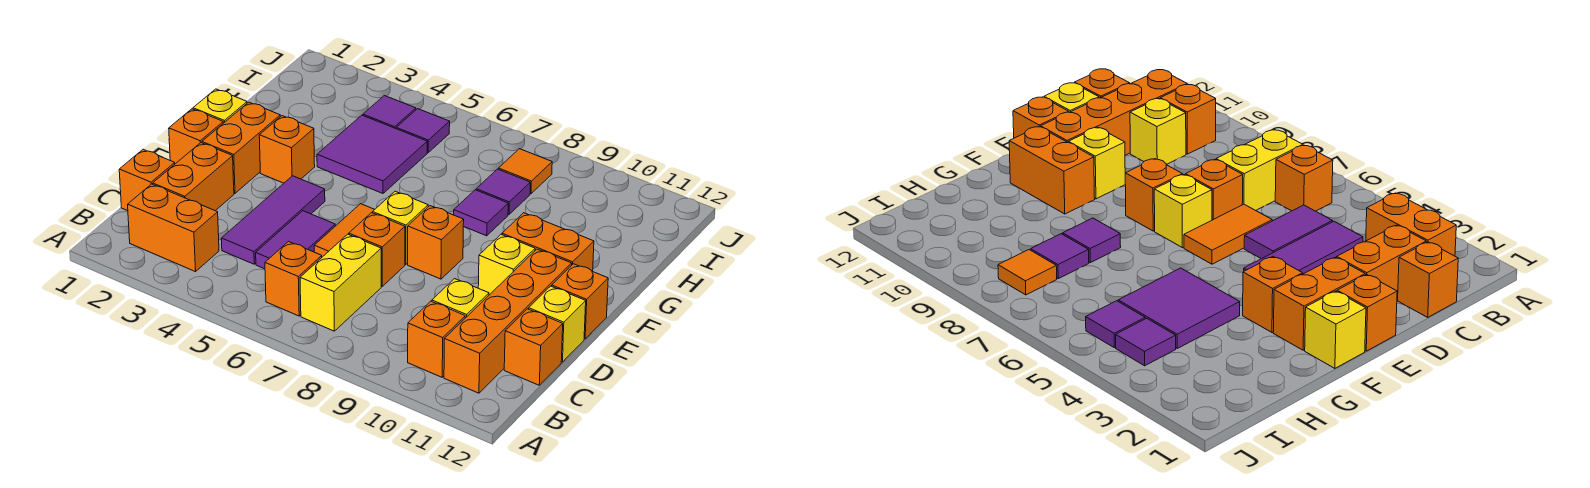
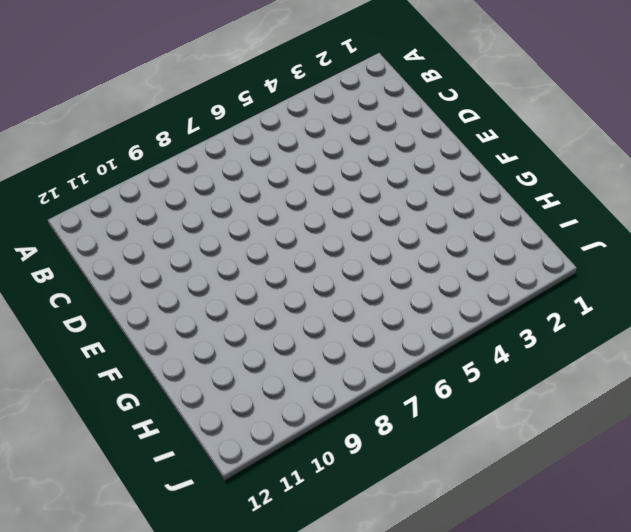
none -> orange brick B2:B3 level 1
none -> orange brick B6 level 1
none -> yellow brick B7:C7 level 1

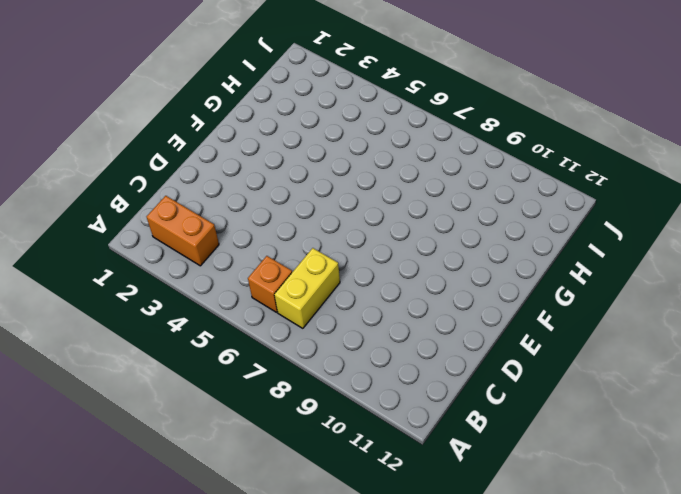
none -> orange brick B10 level 1
none -> orange brick B11:E11 level 1
none -> orange brick C1 level 1

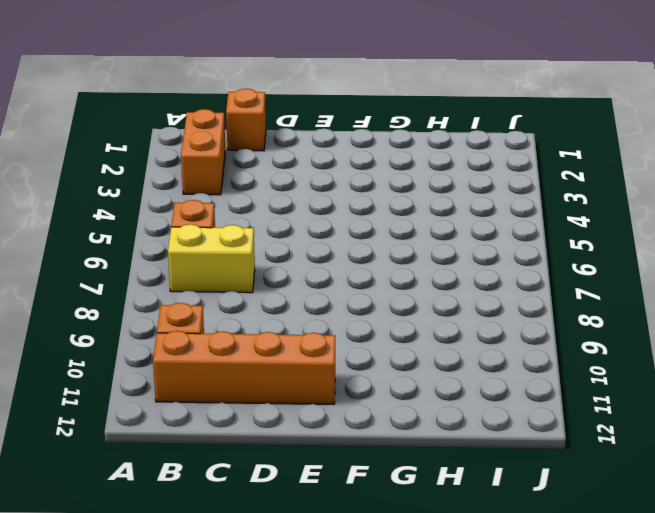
none -> orange brick C2:D2 level 1
none -> purple tile C4:E4 level 1
none -> purple tile C5:D5 level 1

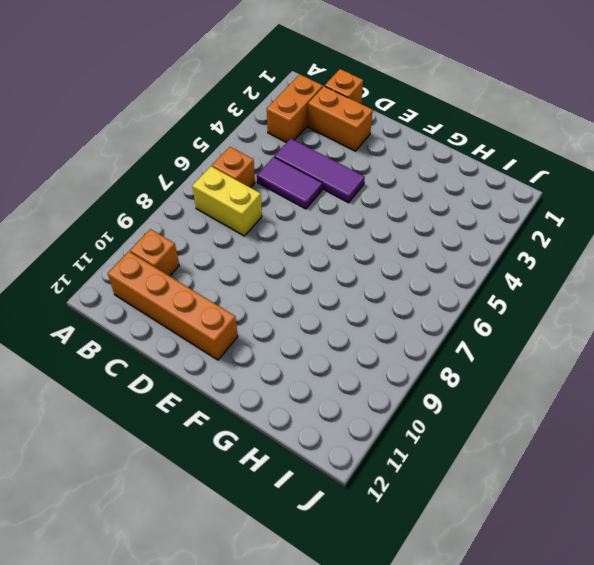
none -> yellow brick C10 level 1
none -> orange brick C12 level 1
none -> orange tile D6:E6 level 1

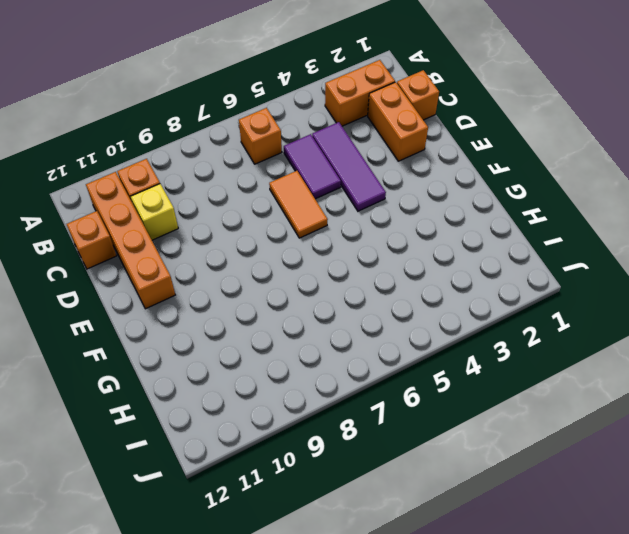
none -> yellow brick B7:C7 level 1
none -> orange brick D7 level 1
none -> yellow brick D12 level 1

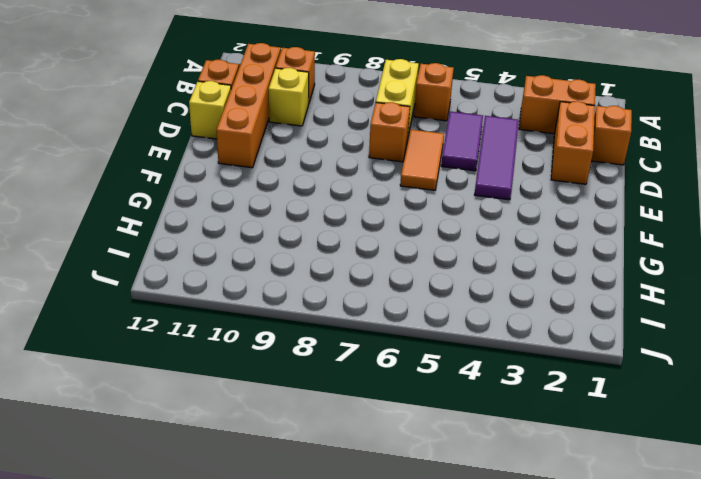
none -> orange brick E1 level 1
none -> orange brick E2:F2 level 1
none -> yellow brick E7 level 1

